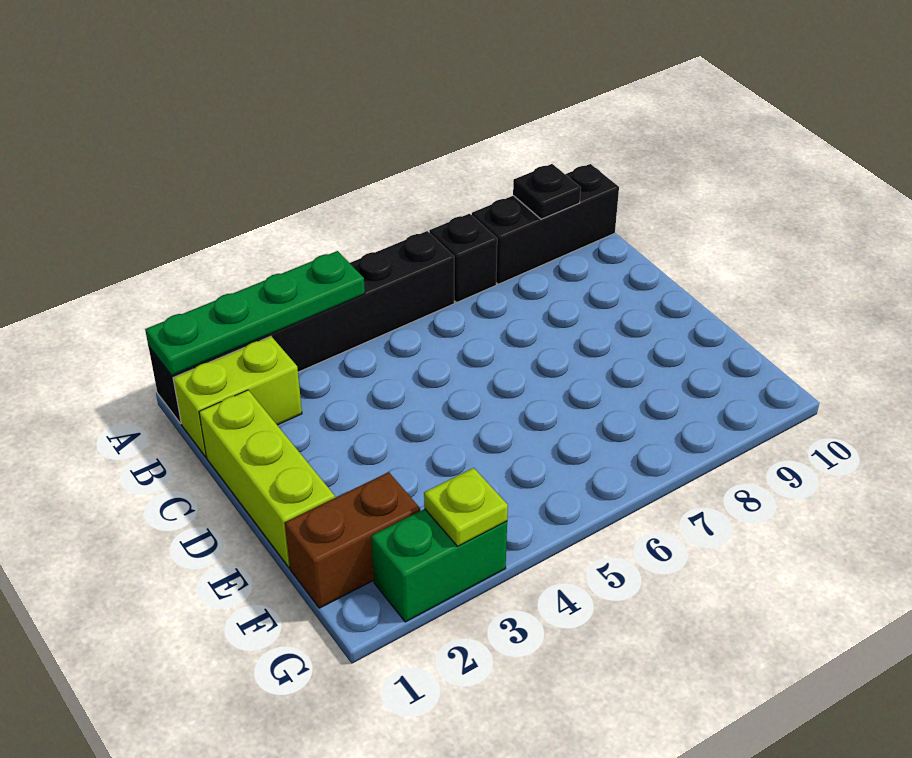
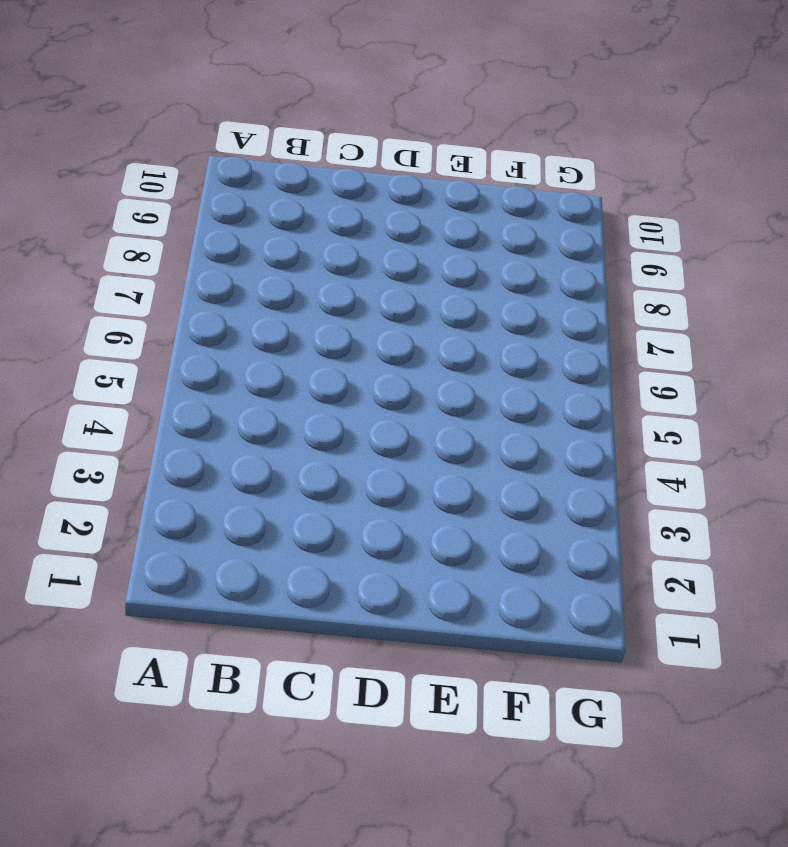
none -> black brick A1:A6 level 1
none -> black brick A7 level 1

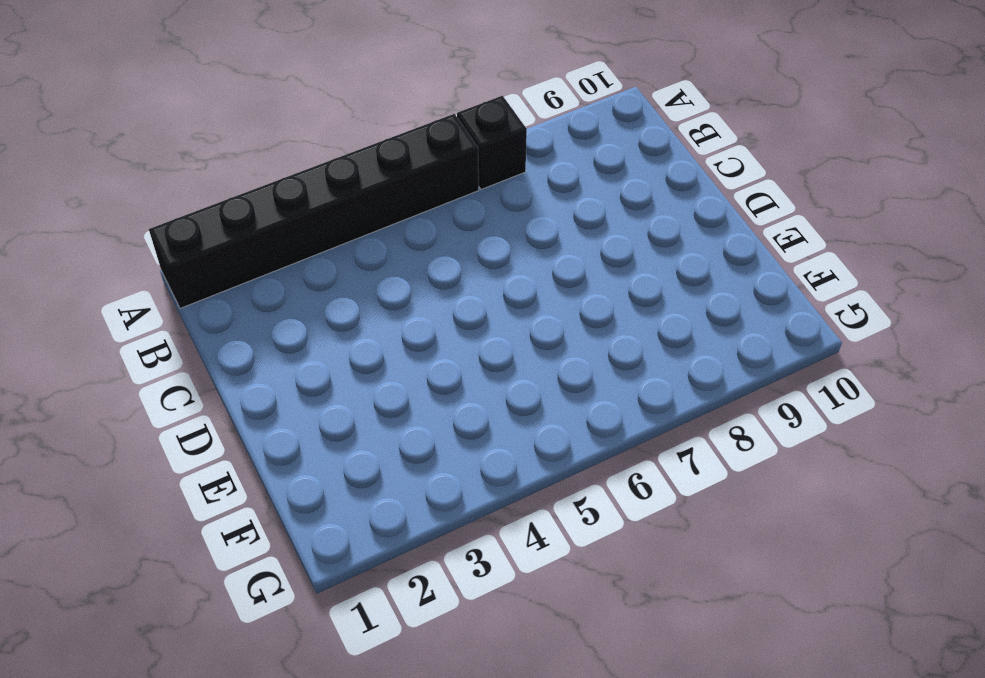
none -> black brick A8:A10 level 1
none -> lime brick B1:B2 level 1

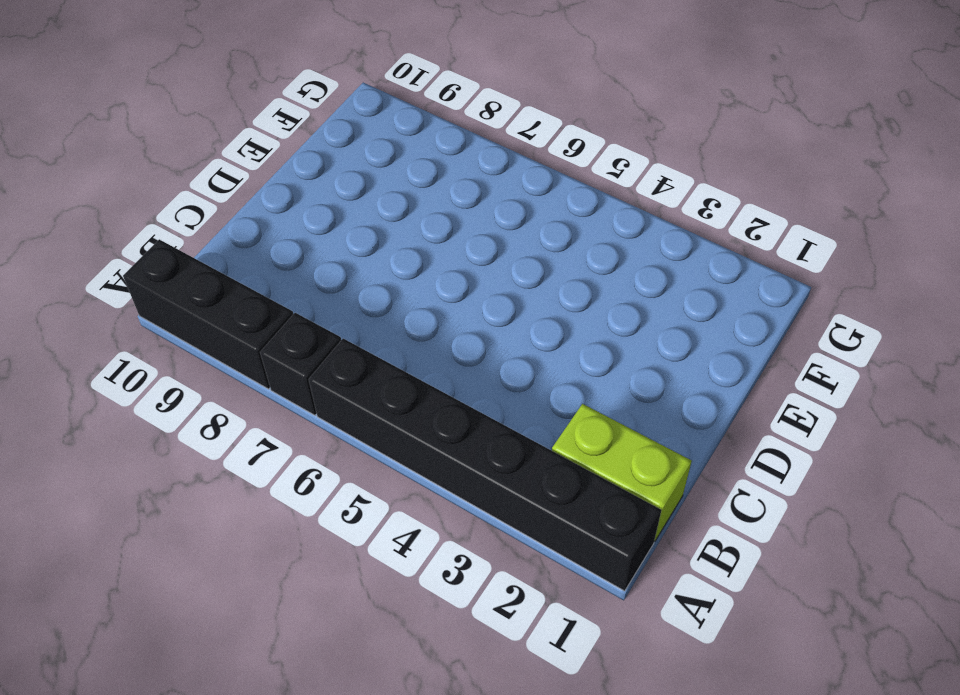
none -> lime brick C1:E1 level 1
none -> brown brick F1:F2 level 1

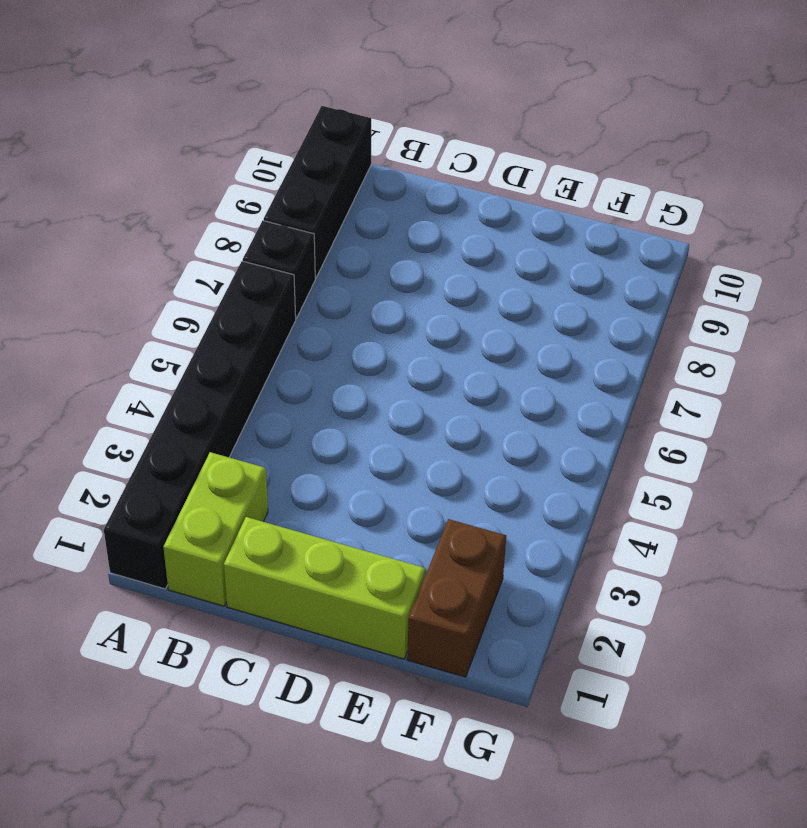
none -> green brick G2:G3 level 1
none -> green plate A1:A4 level 2

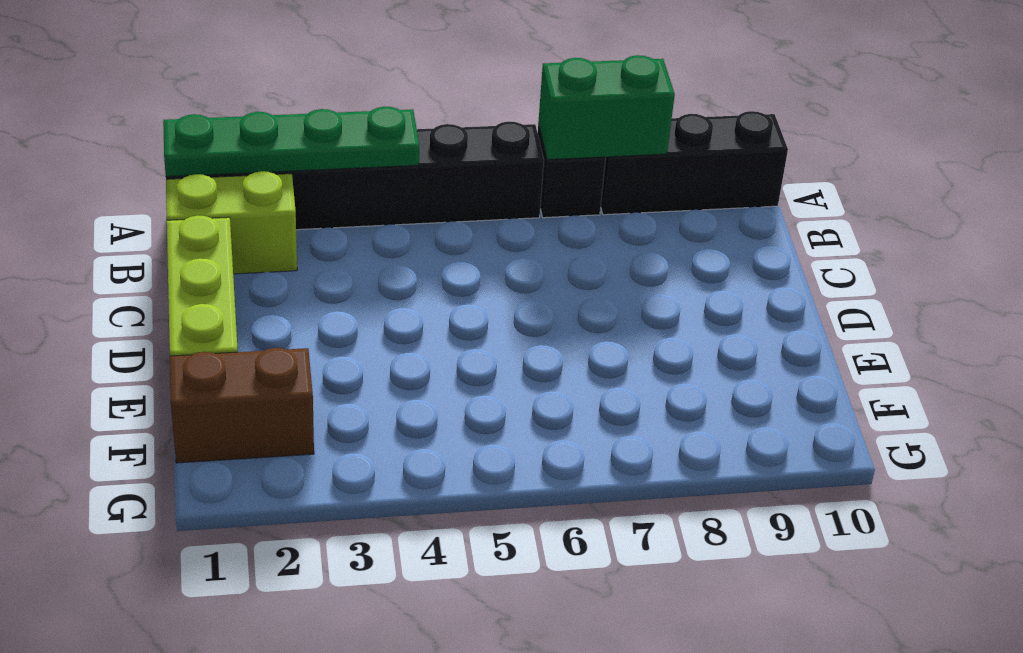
green brick A7:A8 level 2 -> green brick G2:G3 level 1
none -> black plate A9 level 2
none -> lime plate G3 level 2

